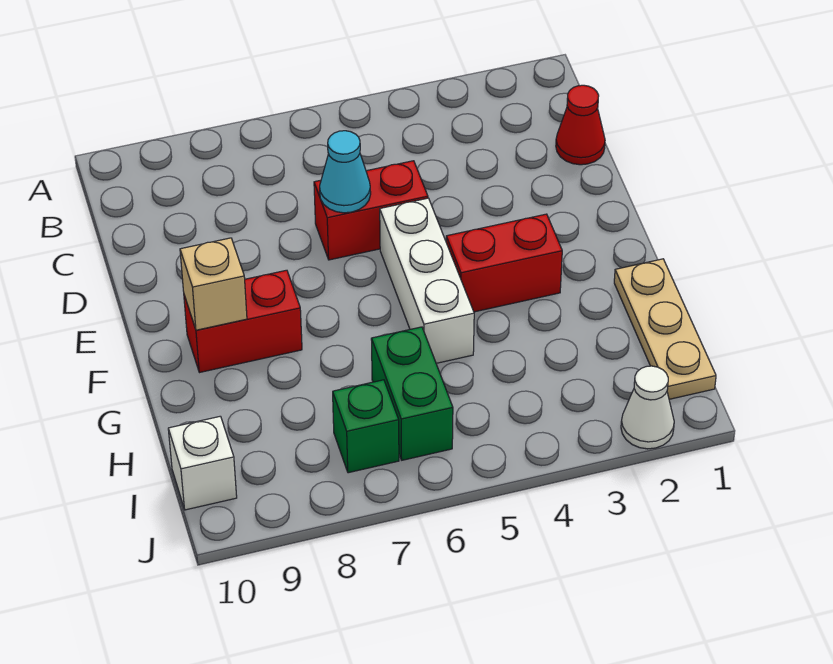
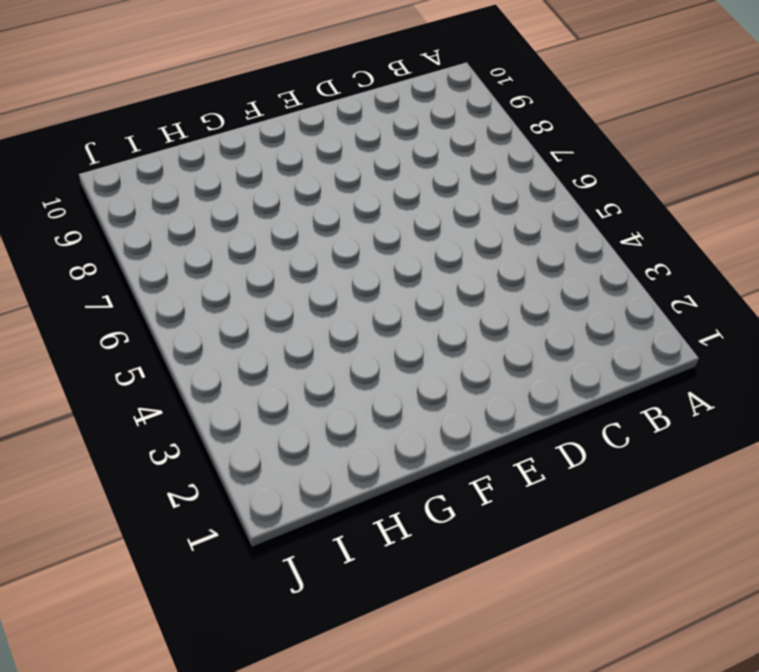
none -> red cone C1 level 1
none -> red brick D5:D6 level 1
none -> white brick E5:G5 level 1

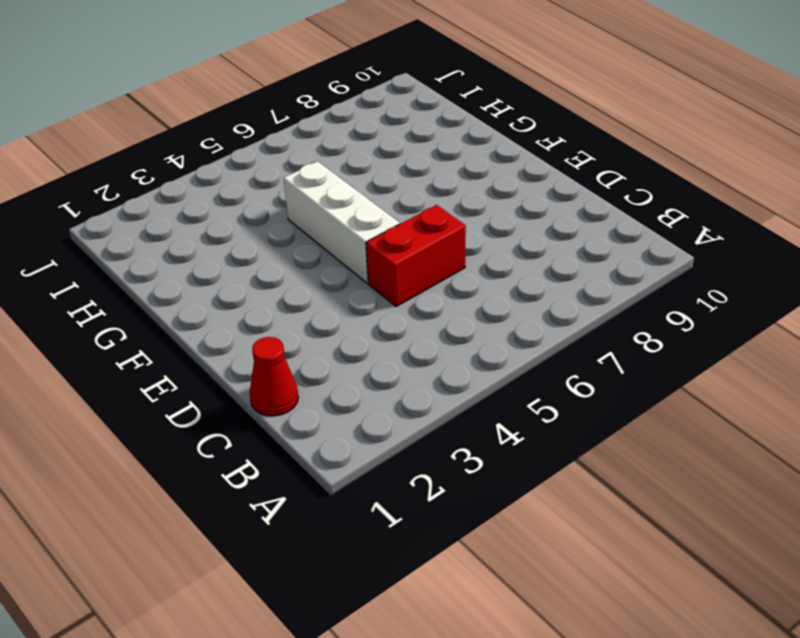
none -> red brick F3:F4 level 1
none -> red brick F8:F9 level 1
none -> tan plate G1:I1 level 1

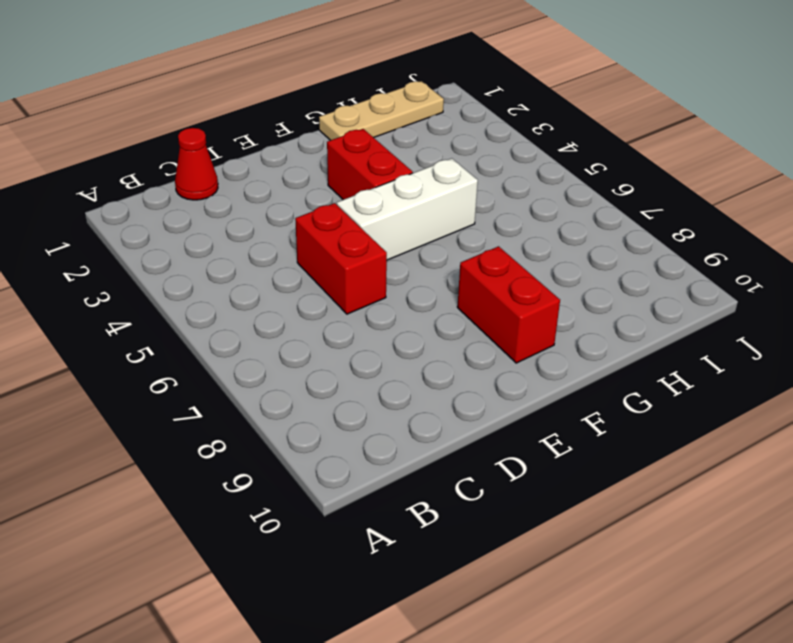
none -> green brick H6:I6 level 1
none -> green brick I7 level 1
none -> white brick I10 level 1

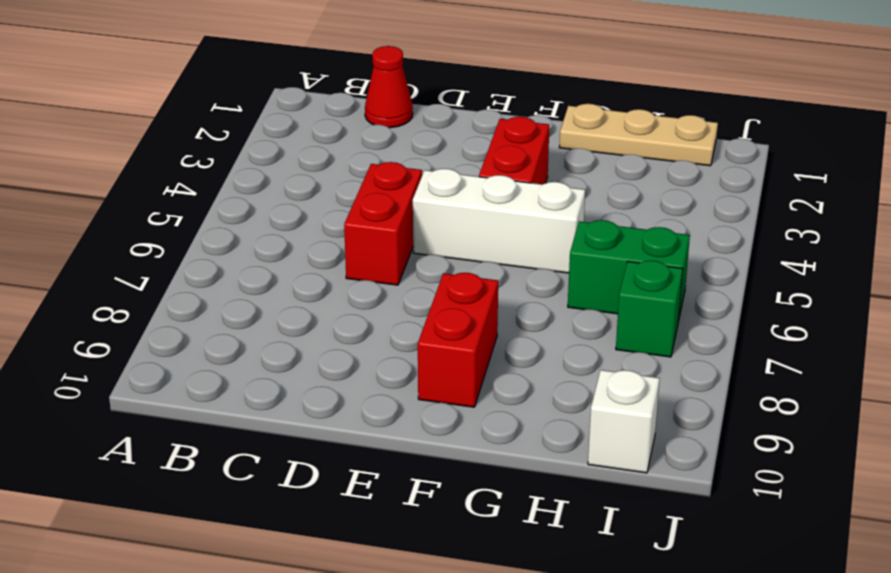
none -> white cone J2 level 1
none -> cyan cone D6 level 2
none -> tan brick F9 level 2

